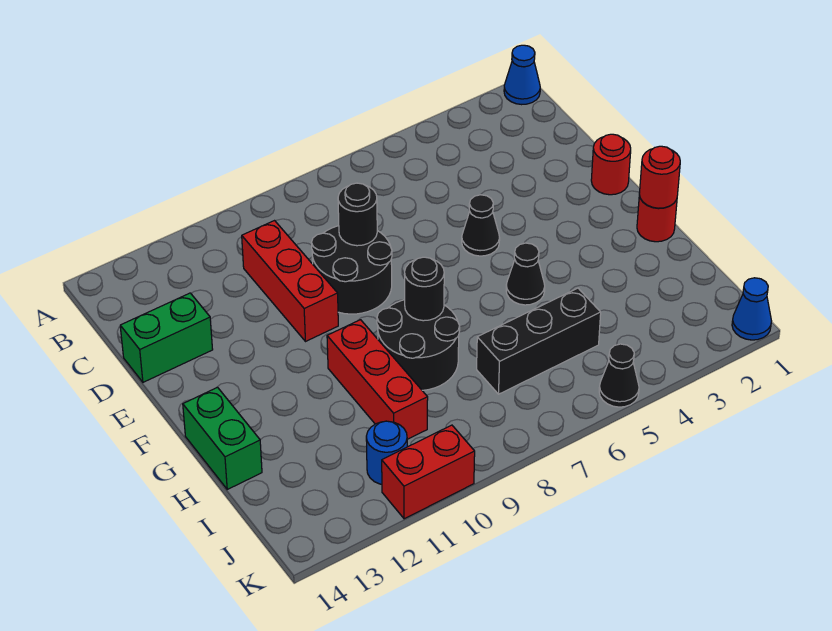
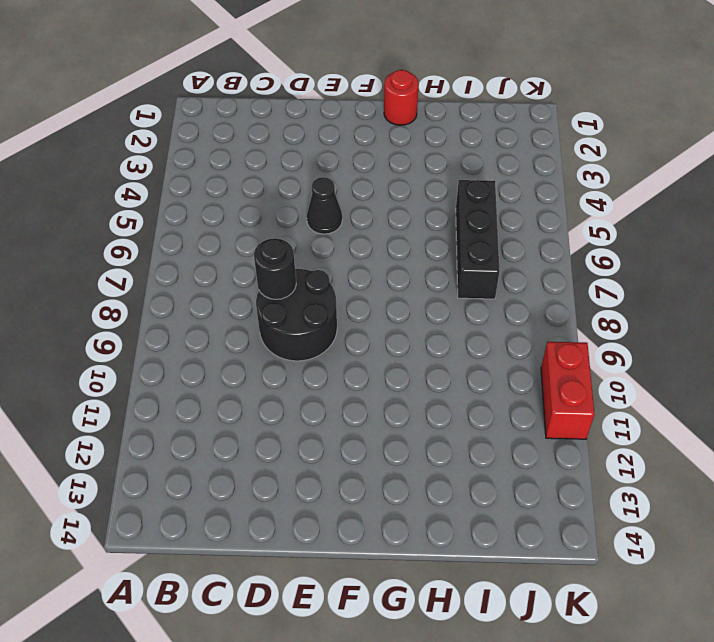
none -> blue cone A1 level 1
none -> red brick C10:E10 level 1
none -> green brick D13:D14 level 1

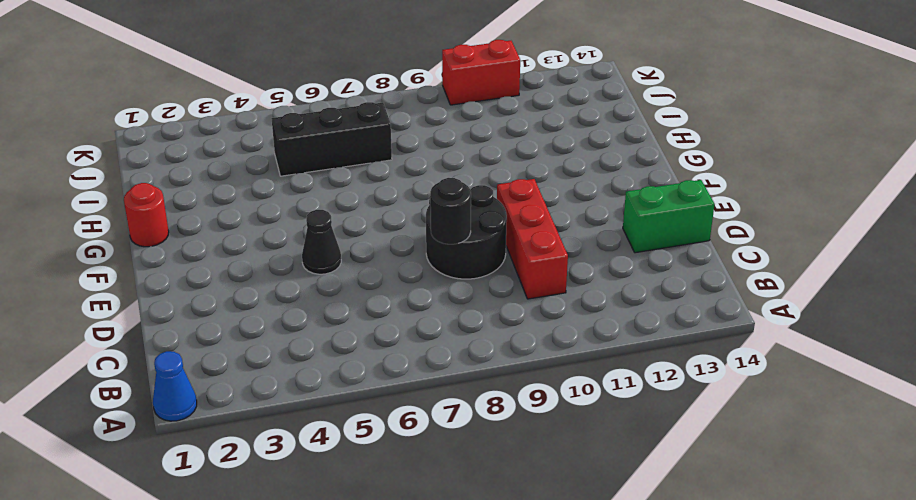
none -> red round brick E1 level 1
none -> black cone G5 level 1
none -> black round brick G8:H9 level 1

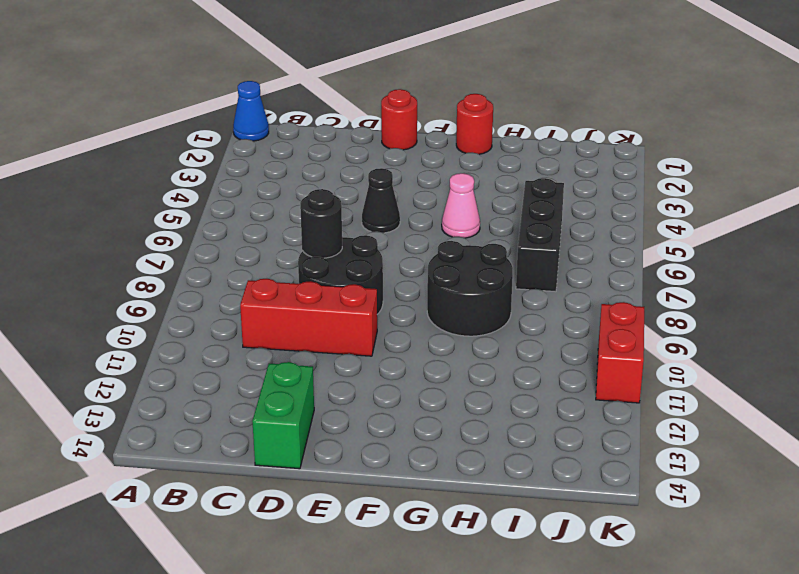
pink cone G5 level 1 -> black cone G5 level 1
none -> red brick G10:I10 level 1
none -> green brick G14:H14 level 1
none -> blue round brick J11 level 1

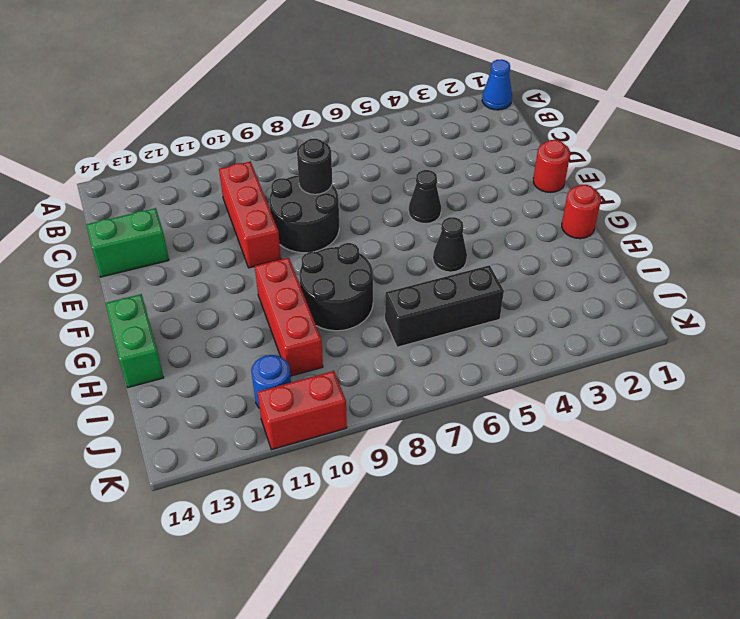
none -> blue cone K1 level 1
none -> black cone K5 level 1
none -> red round brick G1 level 2

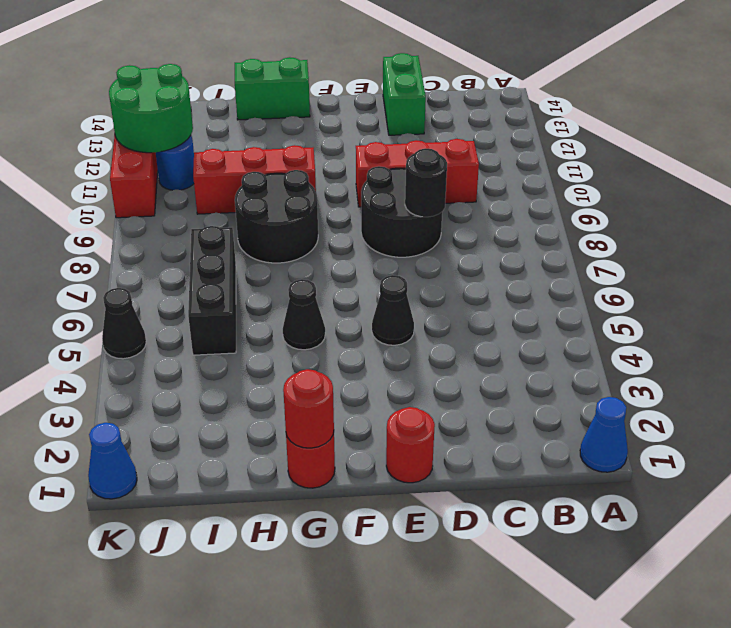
green round brick J11:K12 level 2 -> none
none -> black round brick G8 level 2

